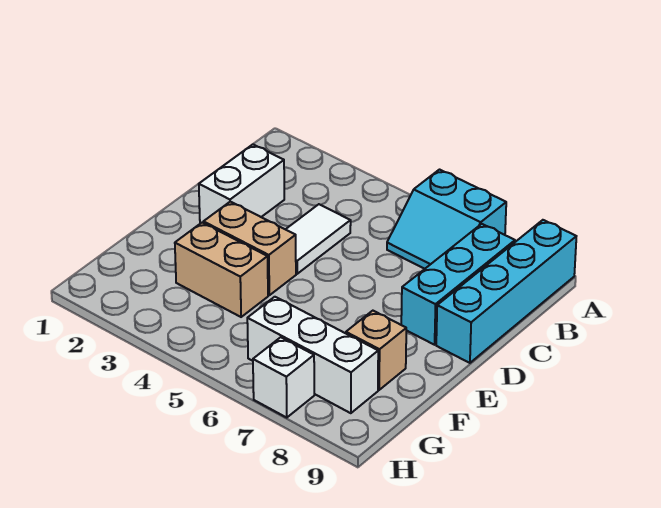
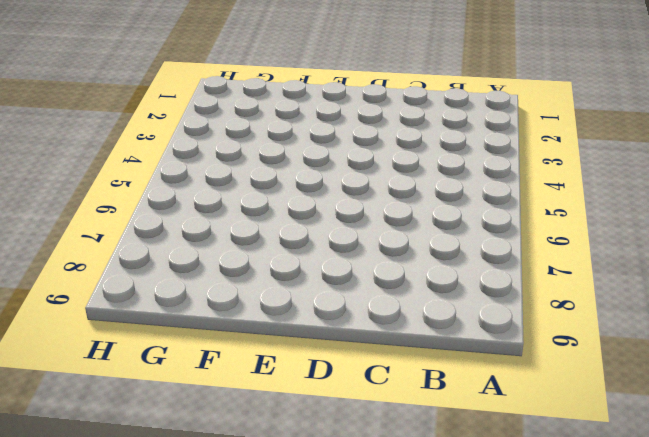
none -> cyan slope A6:B7 level 1 top A
none -> cyan brick A9:D9 level 1

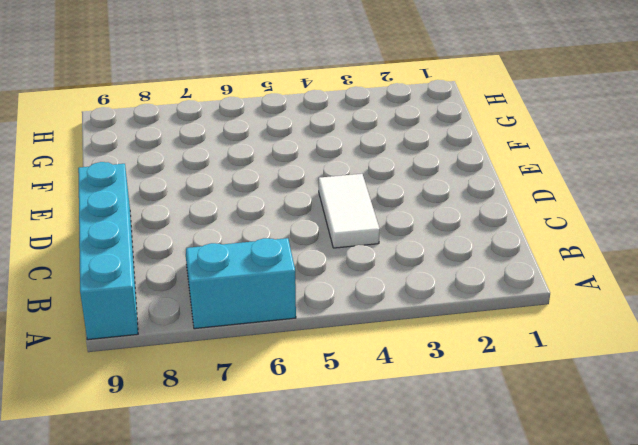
none -> cyan brick B8:D8 level 1
none -> white brick C2:D2 level 1

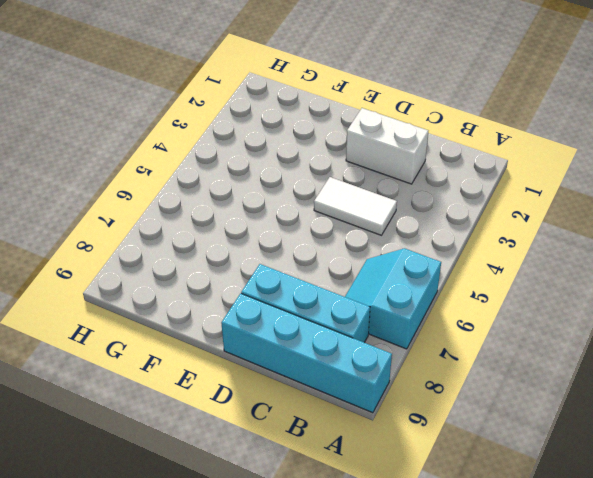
none -> tan brick E3:E4 level 1
none -> tan brick F3:F4 level 1

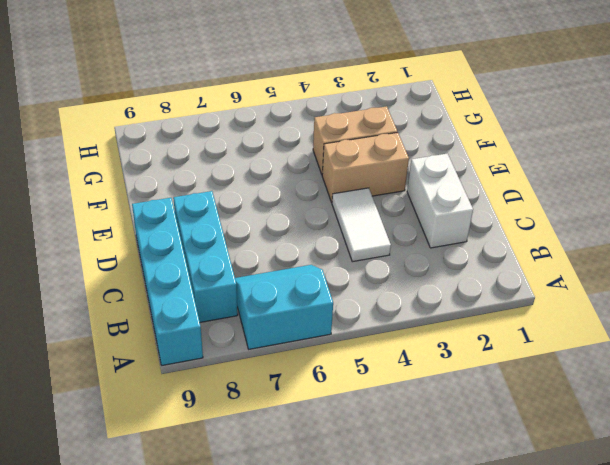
none -> tan brick F8 level 1
none -> white brick G6:G8 level 1

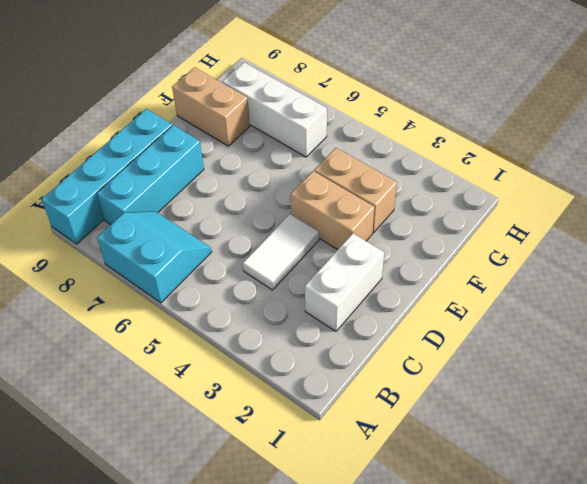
tan brick F8:F9 level 1 -> tan brick F8 level 1
none -> white brick H7 level 1

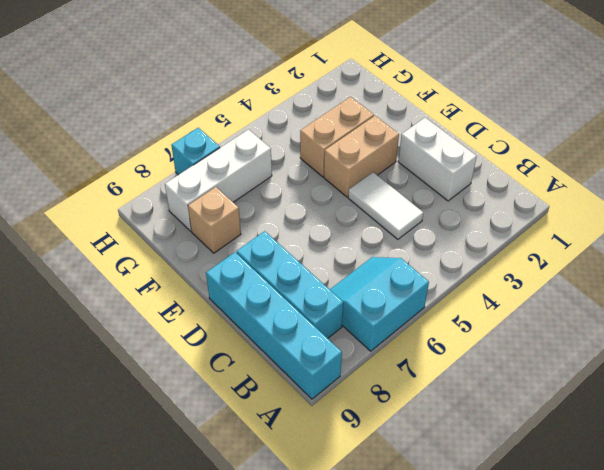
cyan brick H7 level 1 -> white brick H7 level 1

